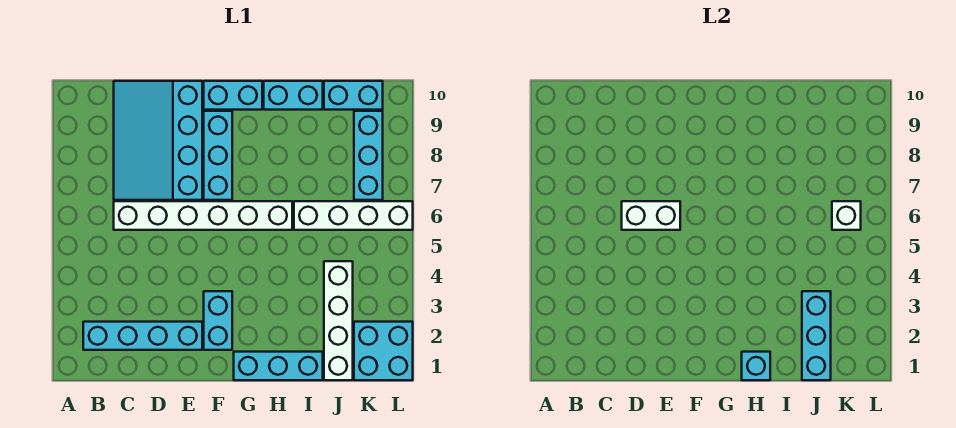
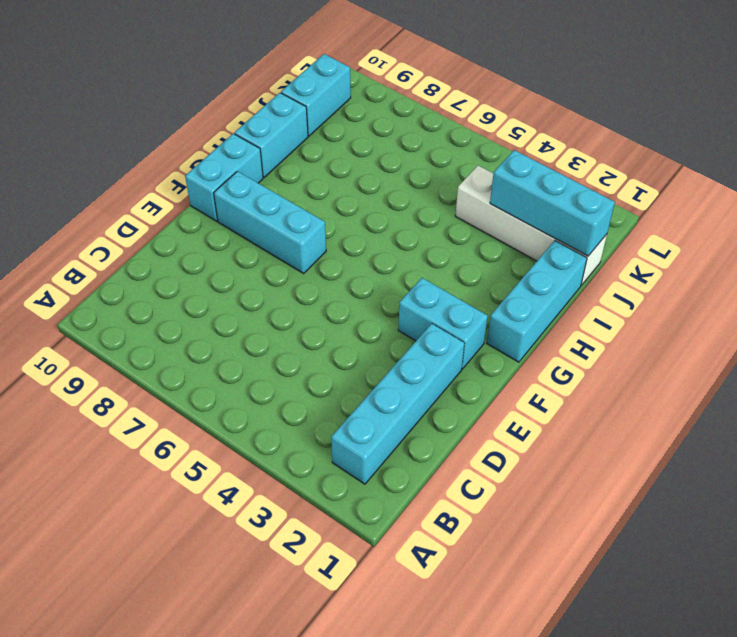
none -> white brick C6:H6 level 1
none -> cyan slope C7:E10 level 1 top E
none -> white brick I6:L6 level 1

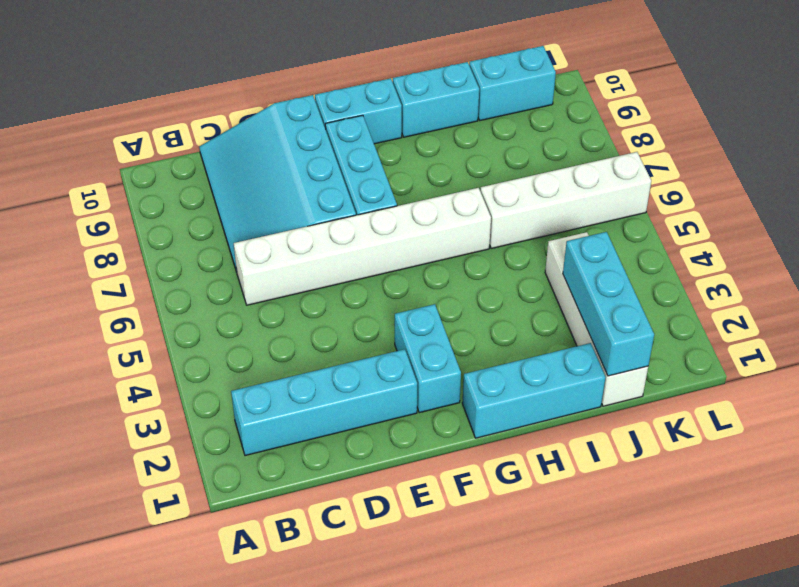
none -> cyan brick K1:L2 level 1
none -> cyan brick K7:K9 level 1
none -> white brick D6:E6 level 2

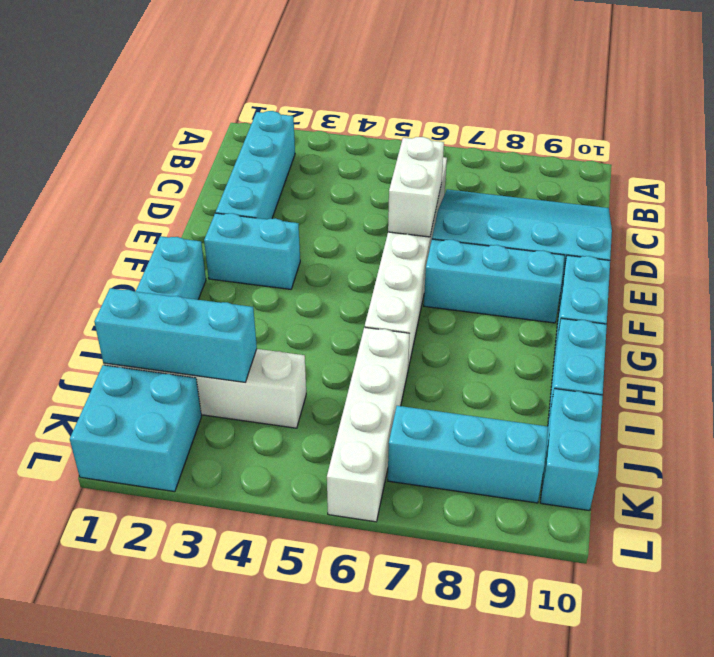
none -> cyan brick H1 level 2
none -> white brick K6 level 2

